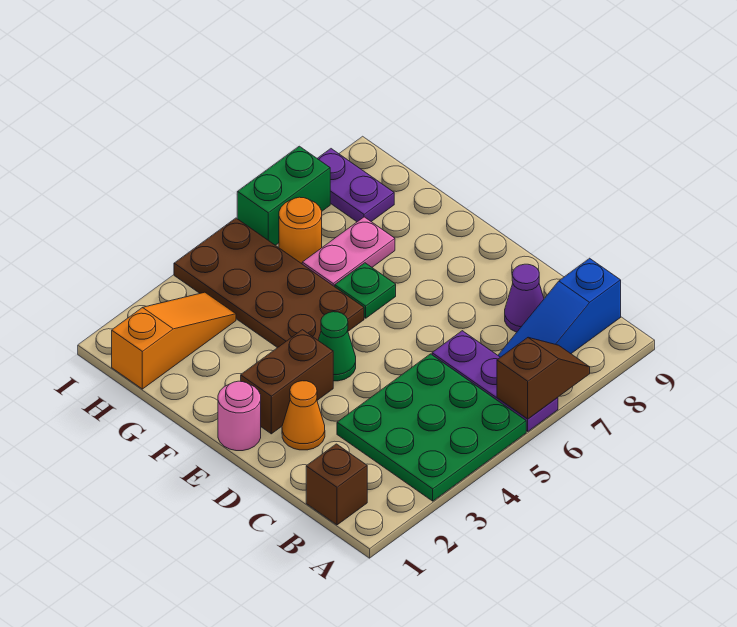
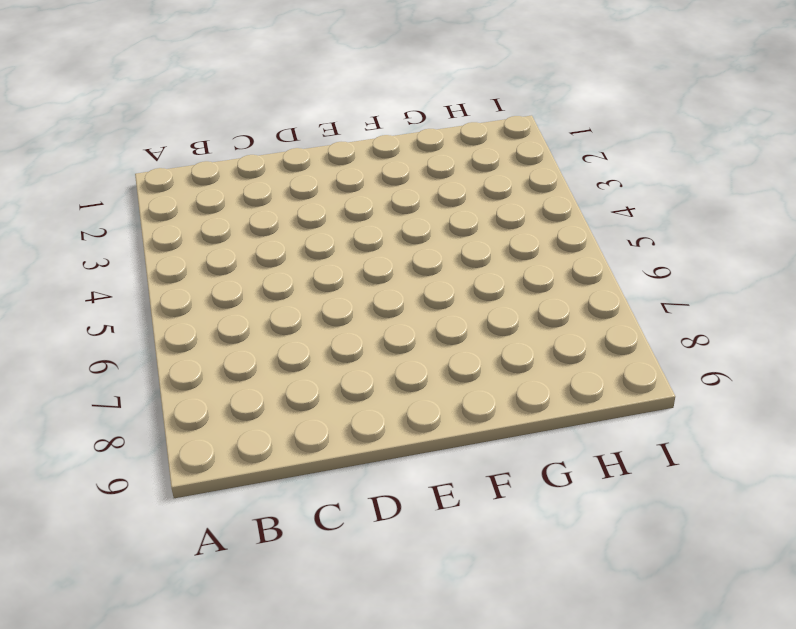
none -> green plate A3:C5 level 1
none -> purple plate A6:C6 level 1
none -> brown brick B1 level 1

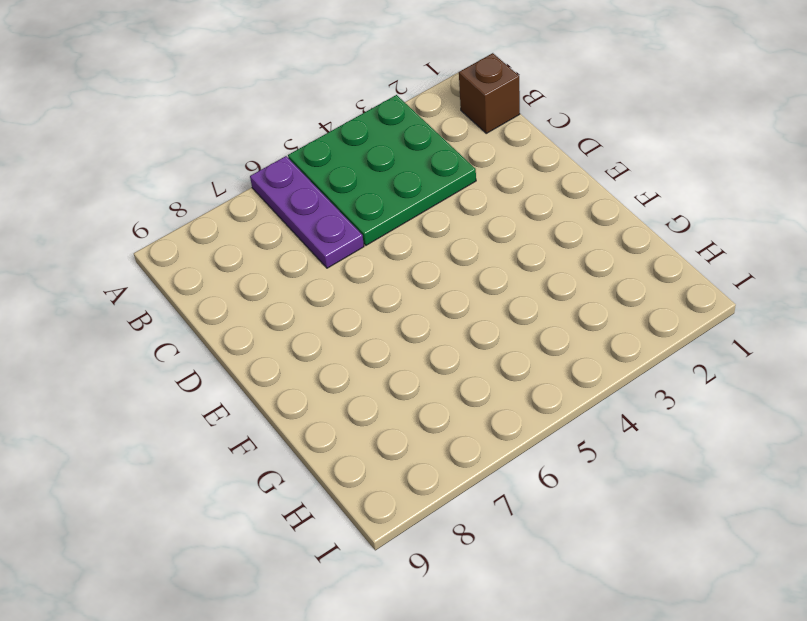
none -> blue slope B7:B9 level 1 top 9
none -> purple cone C8 level 1
none -> orange cone D2 level 1

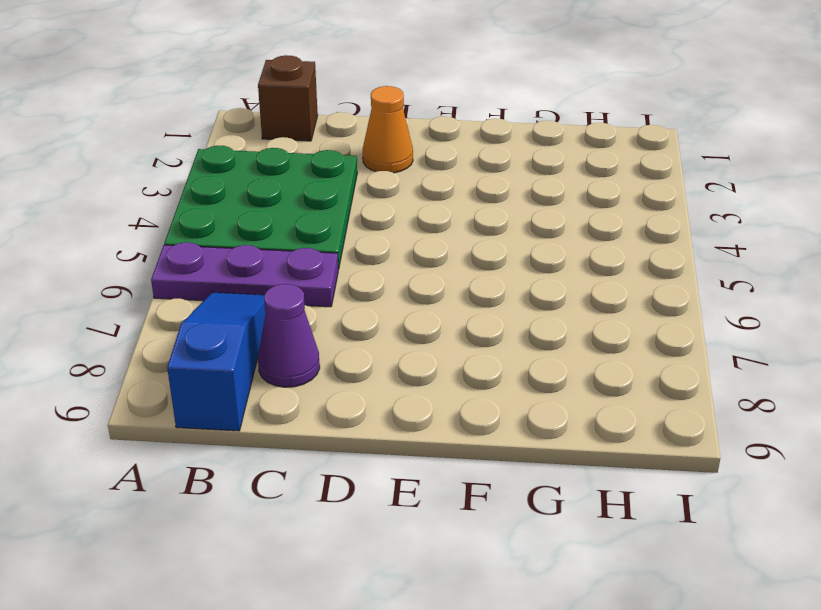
none -> pink round brick E1 level 1
none -> brown brick E2:E3 level 1
none -> green cone E4 level 1

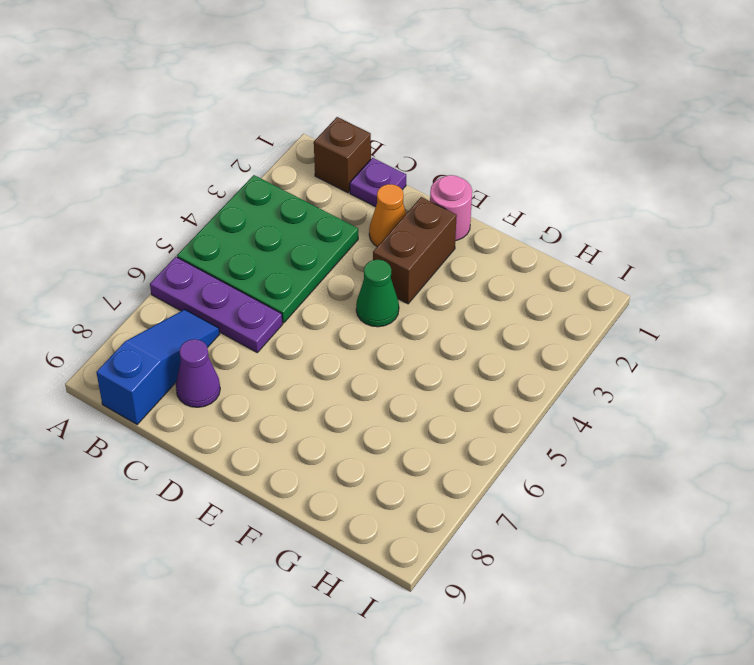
purple plate C1 level 1 -> none
none -> brown plate F4:I5 level 1
none -> green plate F6 level 1
none -> pink plate G6:G7 level 1

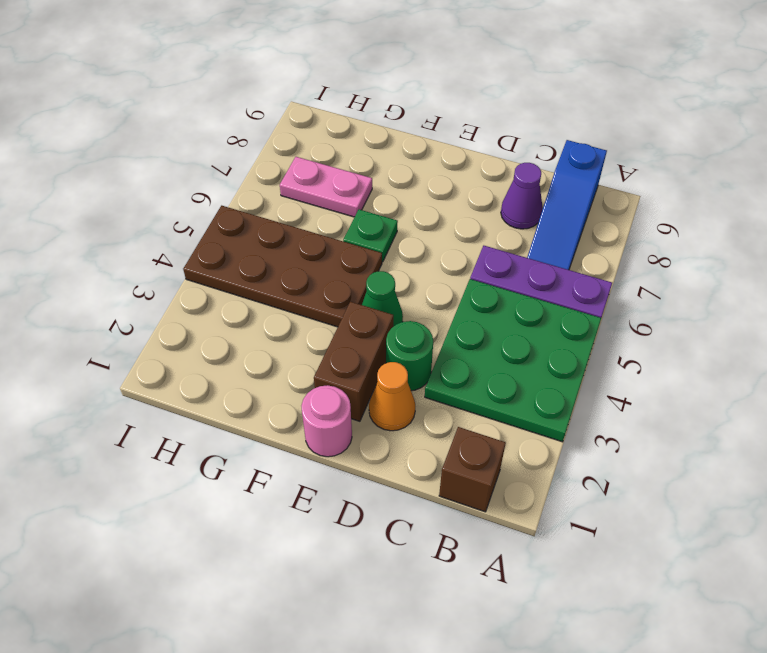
green round brick D3 level 1 -> none
pink plate G7:H7 level 1 -> pink plate G6:G7 level 1
none -> orange slope H1:H3 level 1 top 1
none -> orange round brick H6 level 1
none -> purple plate H8:I8 level 1

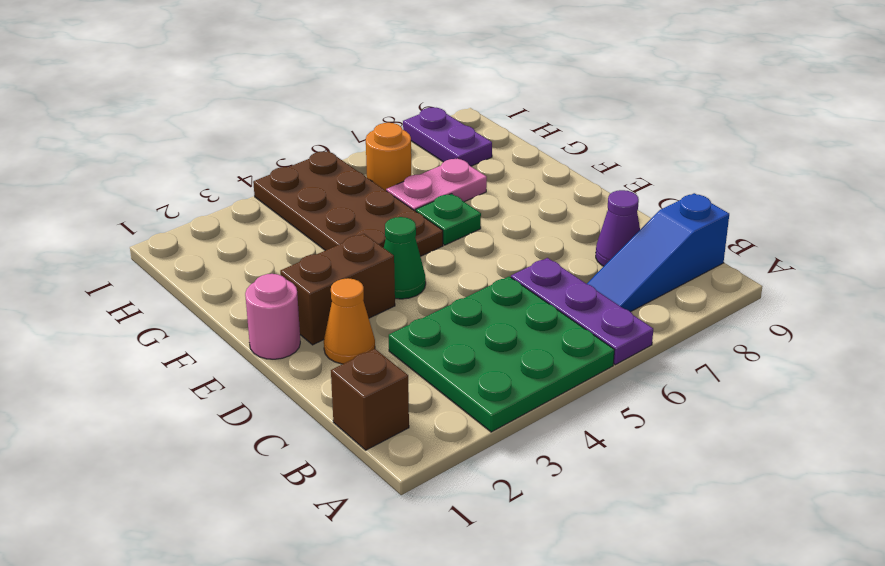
none -> orange slope H1:H3 level 1 top 1
none -> green brick I6:I7 level 1
none -> brown slope A6:A7 level 2 top 6

